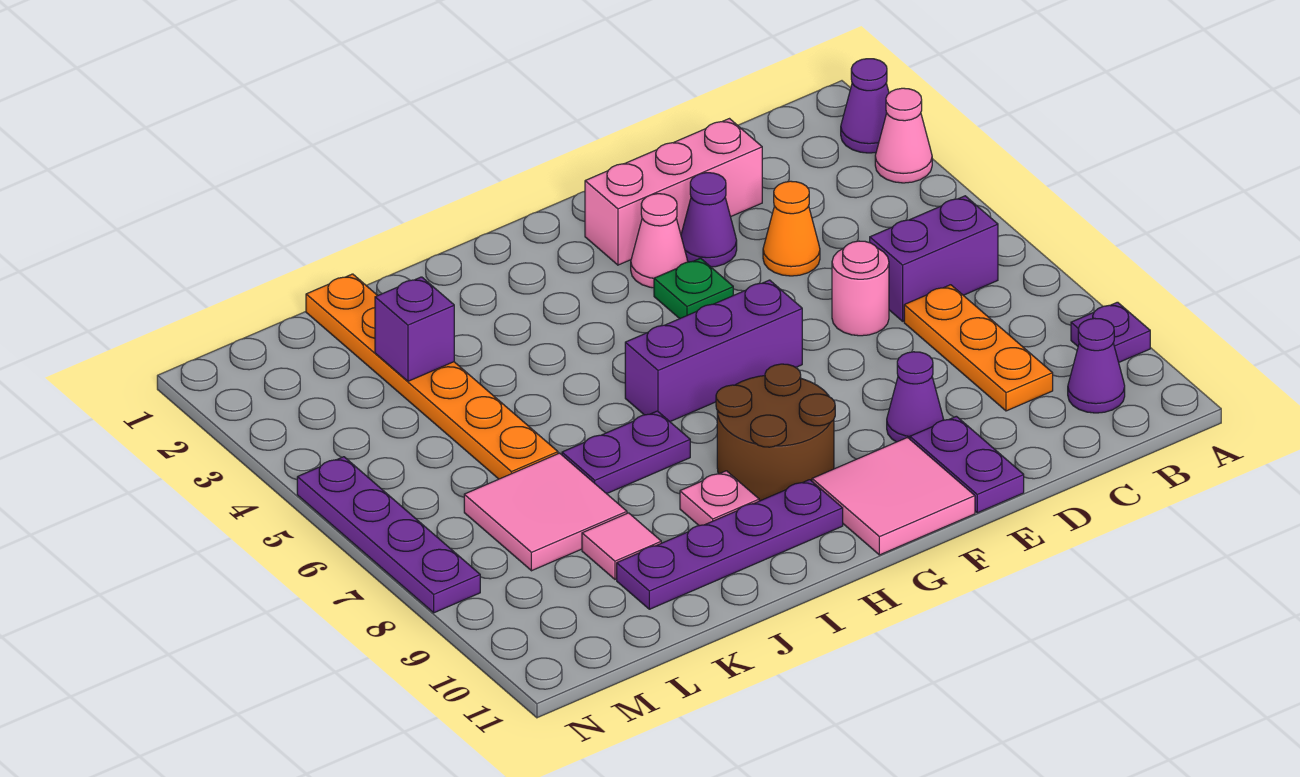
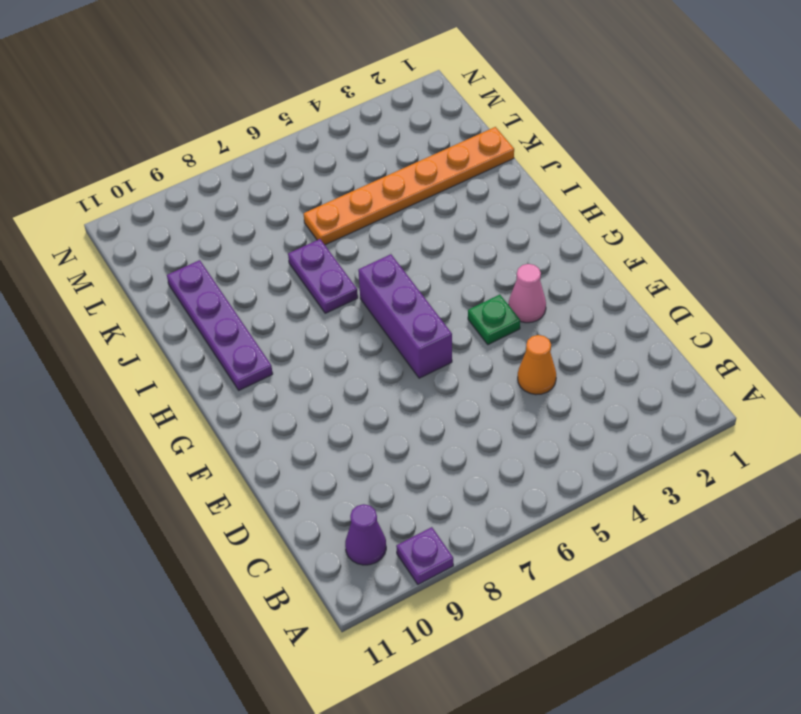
none -> purple cone A2 level 1
none -> pink cone A3 level 1
none -> purple brick B6:C6 level 1

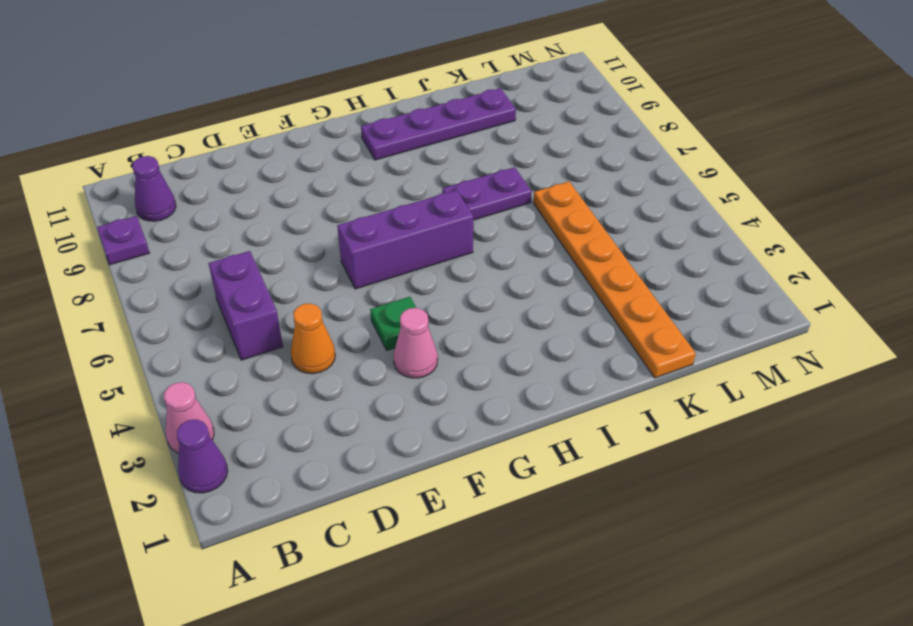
purple brick C5:C6 level 1 -> purple brick B6:C6 level 1
none -> orange plate C7:C9 level 1
none -> pink brick D2:F2 level 1
none -> pink round brick D6 level 1

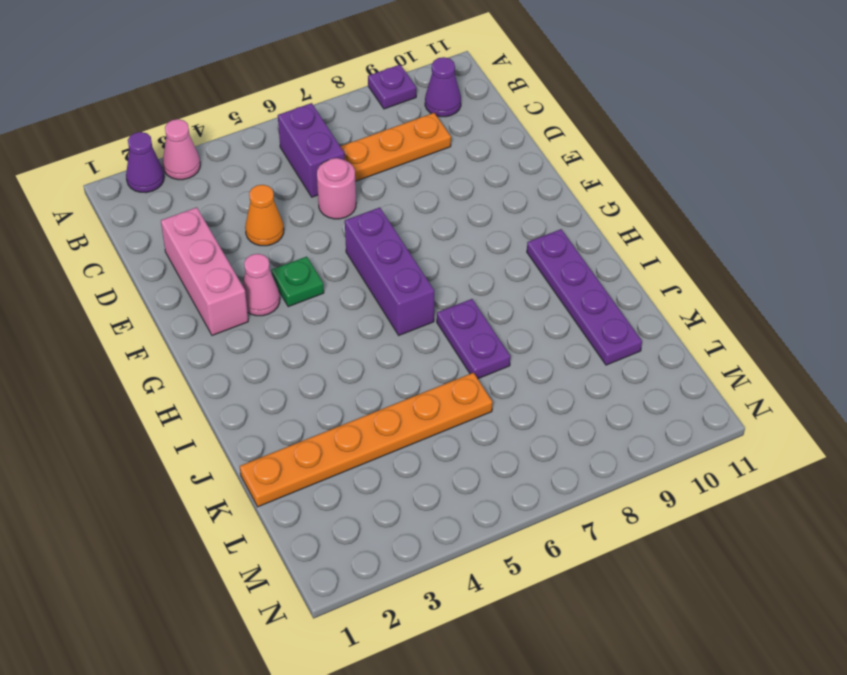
none -> purple cone E3 level 1
none -> purple cone E9 level 1
none -> purple plate E10:E11 level 1

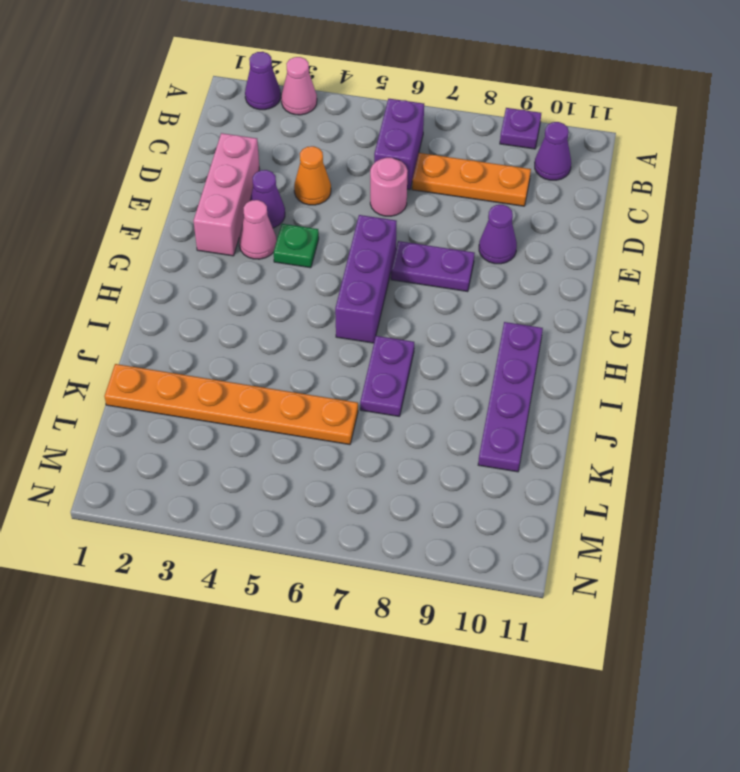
purple plate F7:F8 level 1 -> purple plate E10:E11 level 1
none -> pink tile F10:G11 level 1
none -> brown round brick G8:H9 level 1
none -> pink plate I9 level 1

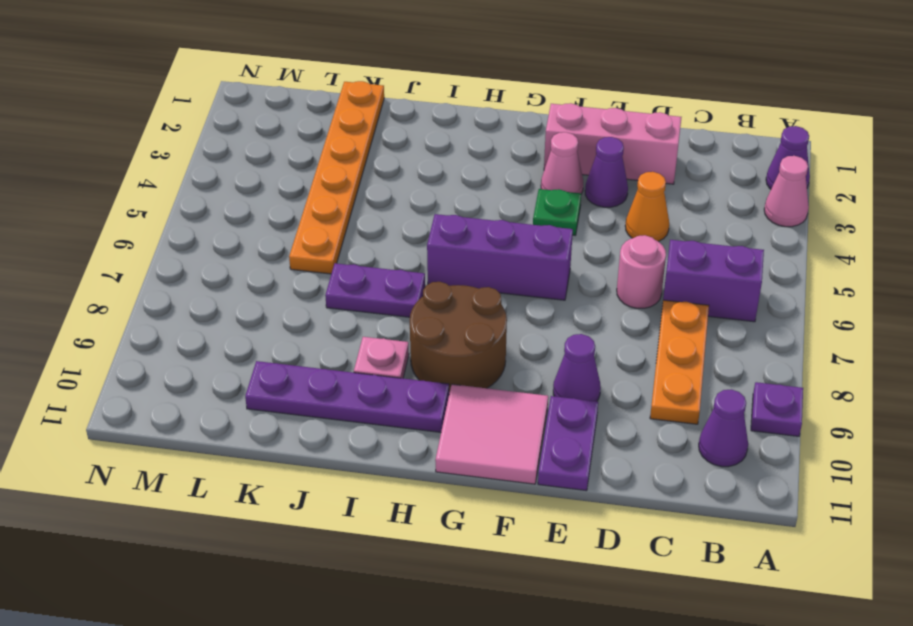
none -> pink tile K7:L8 level 1
none -> pink tile K9 level 1
none -> purple plate N5:N8 level 1

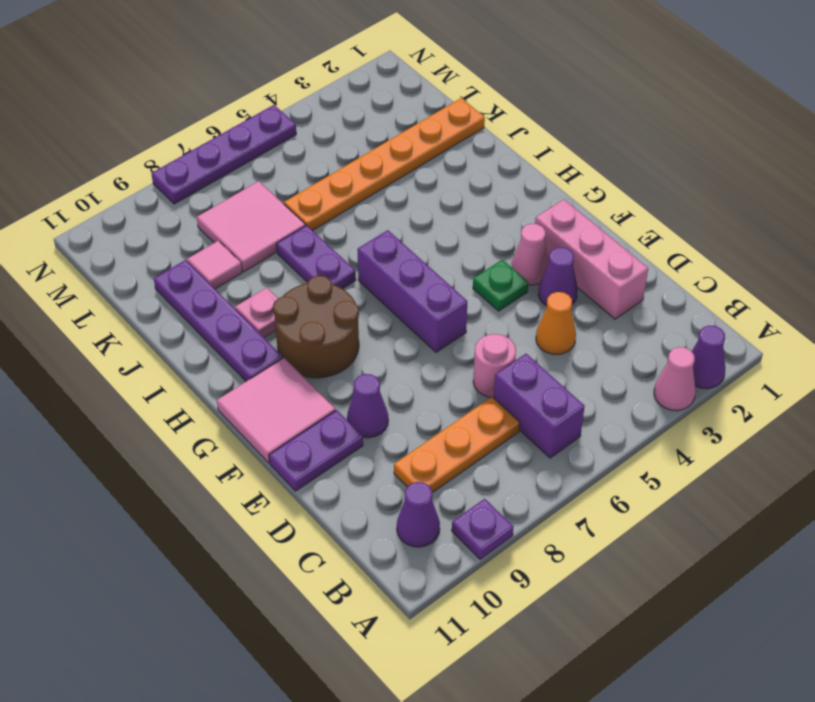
none -> purple brick K3 level 2

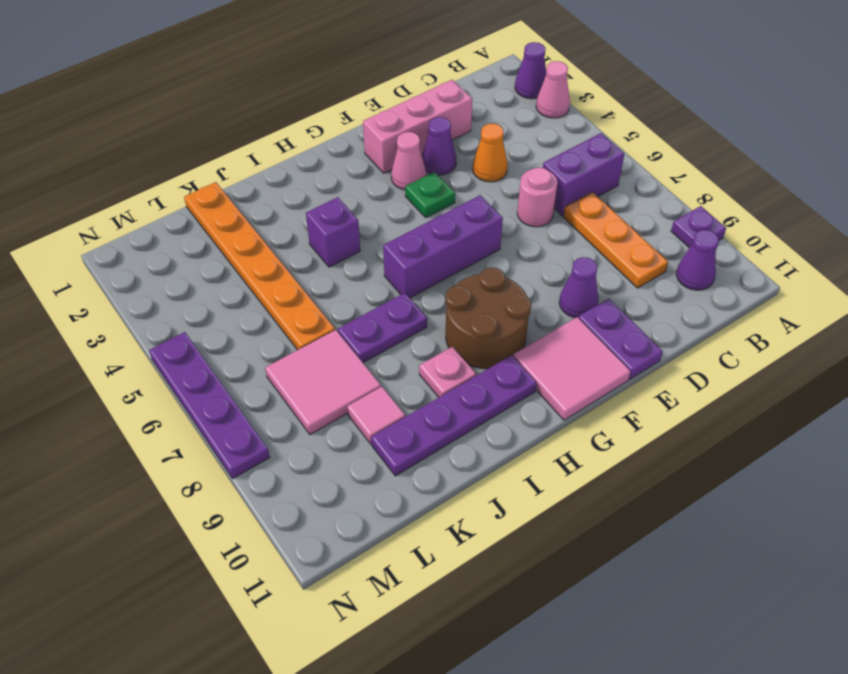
purple brick I4 level 1 -> purple brick K3 level 2

